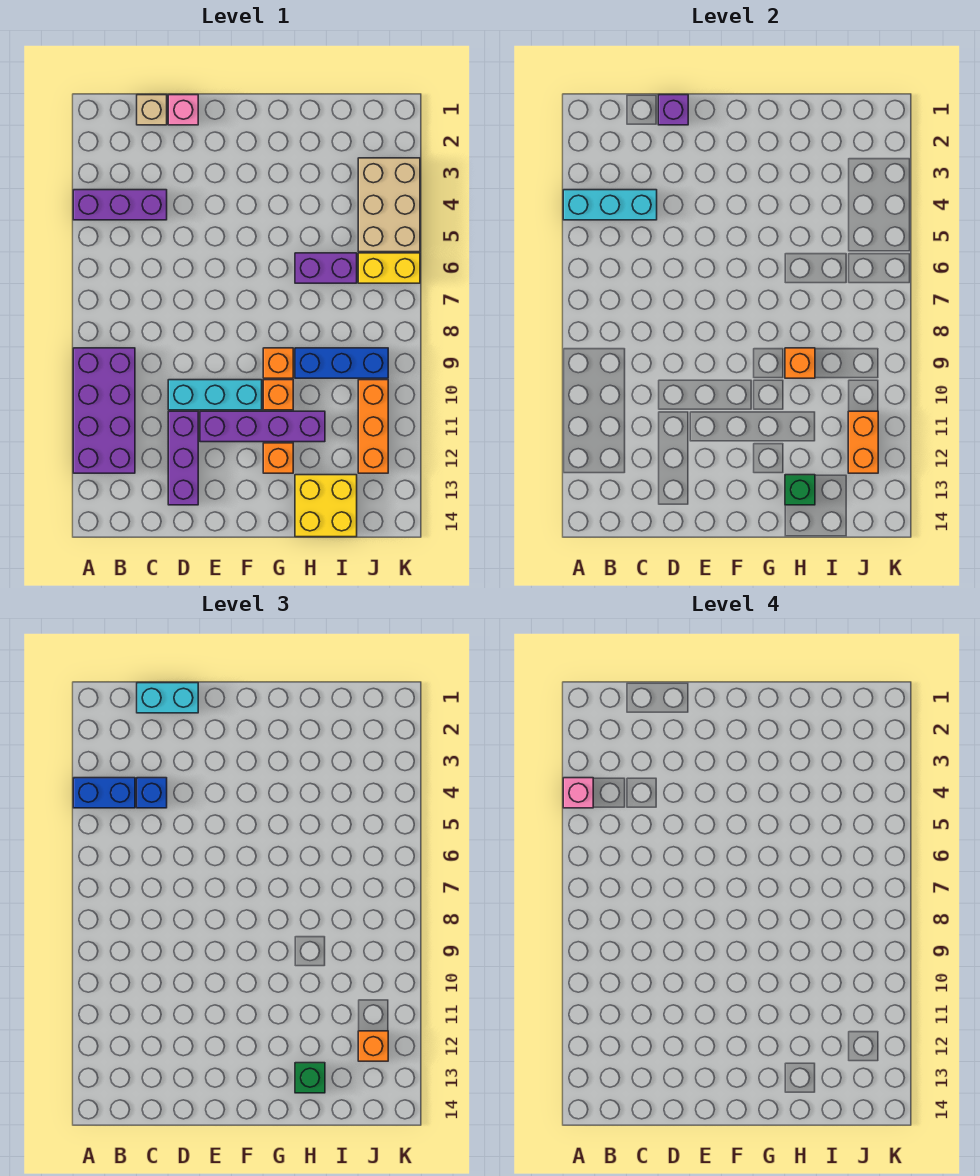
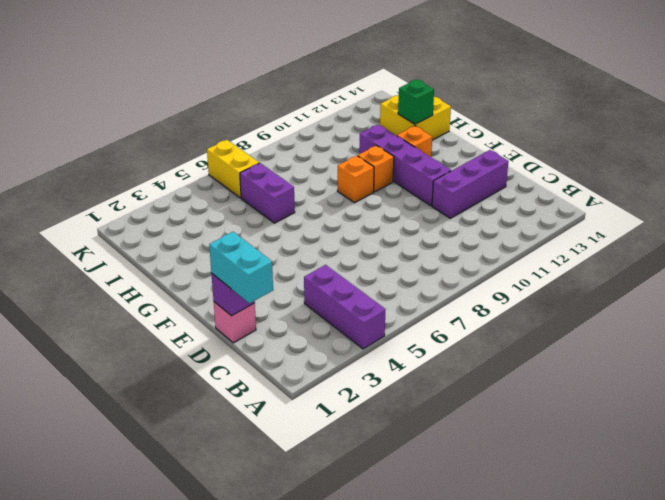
none -> purple brick A9:B12 level 1
none -> tan brick C1 level 1
none -> cyan brick D10:F10 level 1

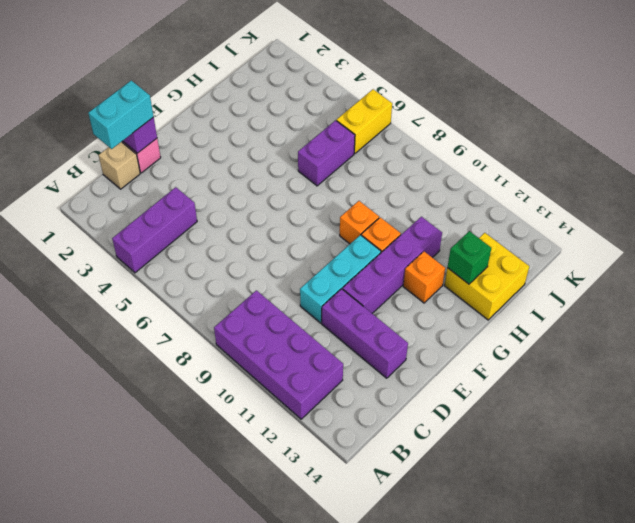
none -> blue brick H9:J9 level 1
none -> tan brick J3:K5 level 1
none -> orange brick J10:J12 level 1

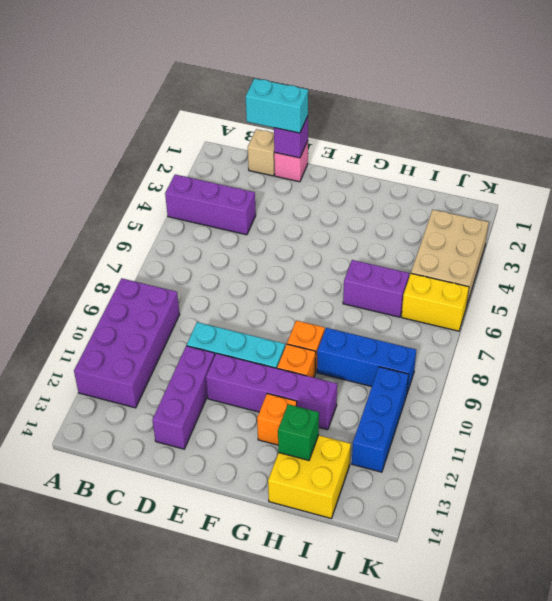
blue brick J10:J12 level 1 -> orange brick J10:J12 level 1
none -> cyan brick A4:C4 level 2
none -> orange brick H9 level 2
none -> orange brick J11:J12 level 2

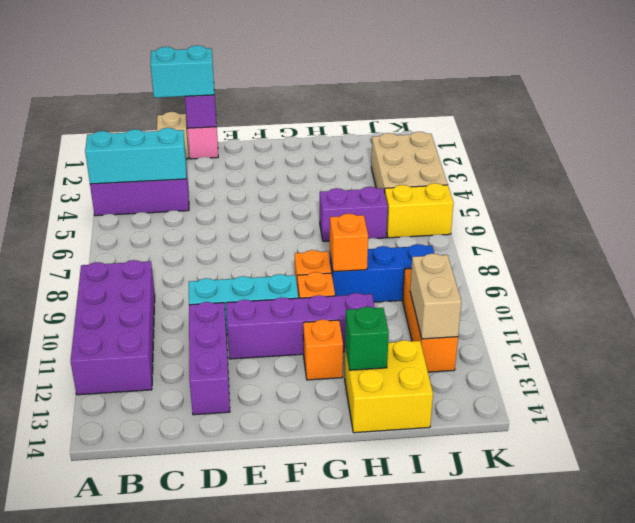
tan brick J11:J12 level 2 -> orange brick J11:J12 level 2
none -> blue brick A4:B4 level 3
none -> blue brick C4 level 3
none -> green brick H13 level 3

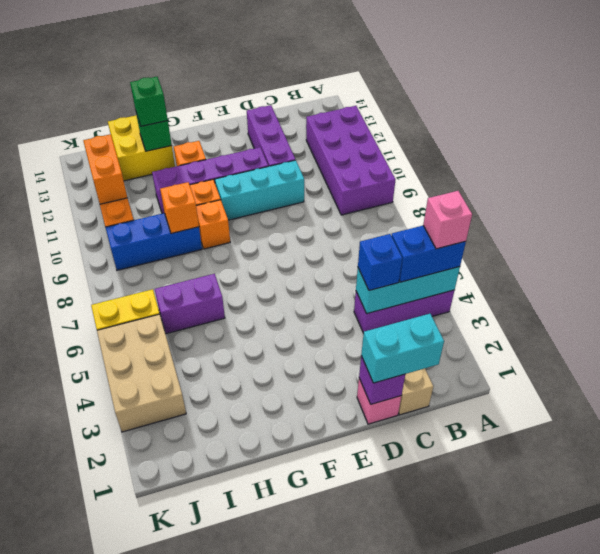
none -> orange brick J12 level 3

